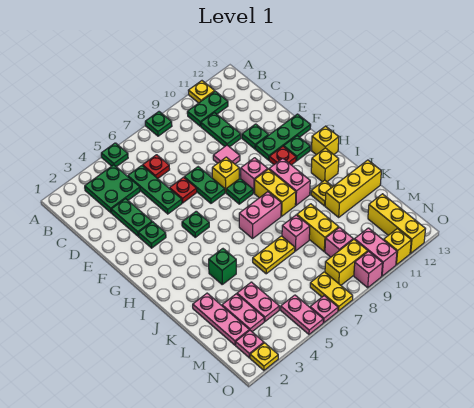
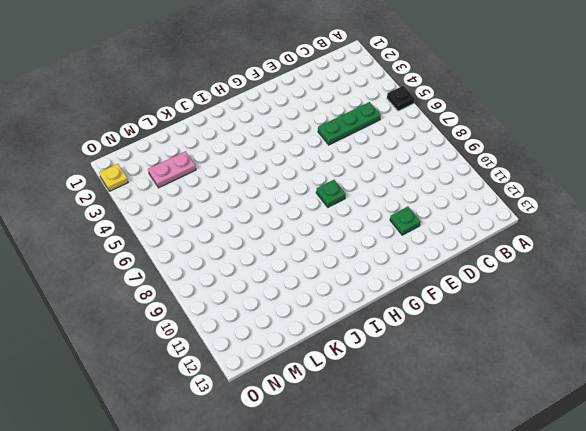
black plate A5 level 1 -> green plate A5 level 1
none -> green plate A8 level 1
none -> yellow plate A11 level 1
none -> green plate B3:C4 level 1
none -> green plate B10:B11 level 1

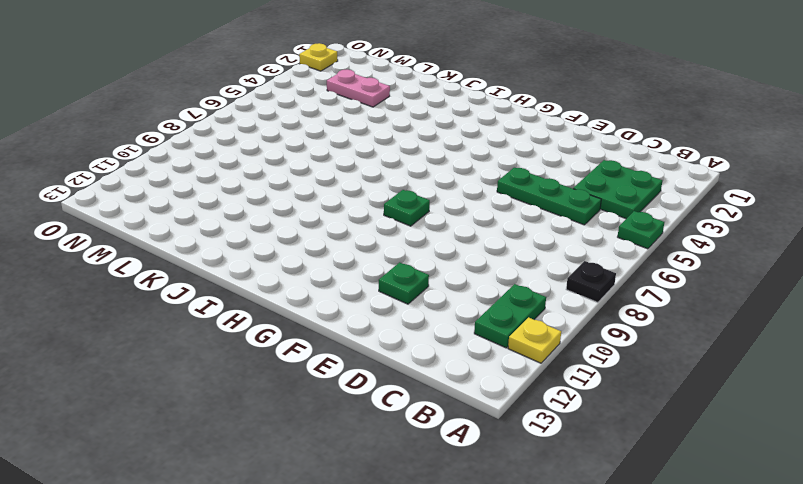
black plate A8 level 1 -> green plate A8 level 1
none -> red plate C6 level 1
none -> green plate C10:D10 level 1
none -> green plate D3:E3 level 1
none -> red plate E6 level 1

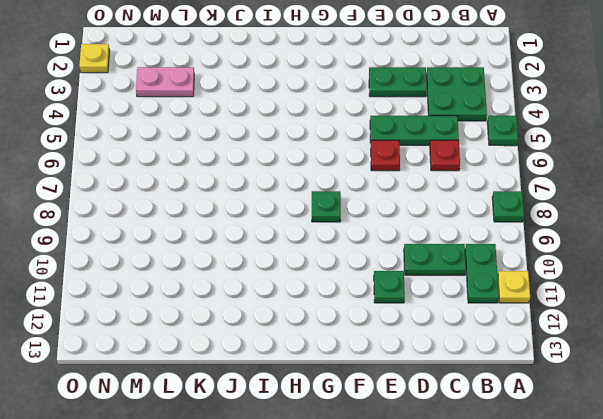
none -> green plate E7:F7 level 1
none -> pink tile E9 level 1
none -> green plate F3 level 1
none -> yellow brick F8 level 1

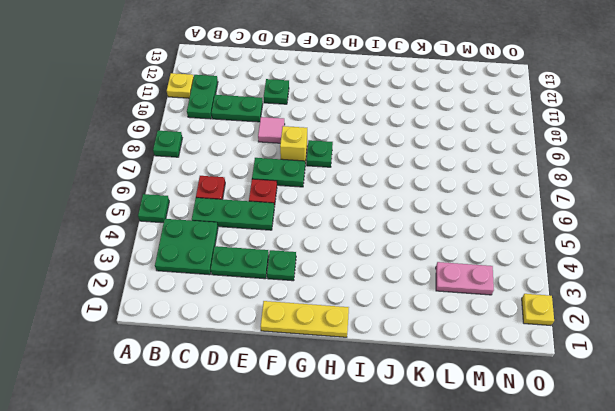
yellow plate F1:H1 level 1 -> none
none -> green plate F11:F13 level 1
none -> green plate G5 level 1
none -> pink brick G9 level 1
none -> red plate G11 level 1

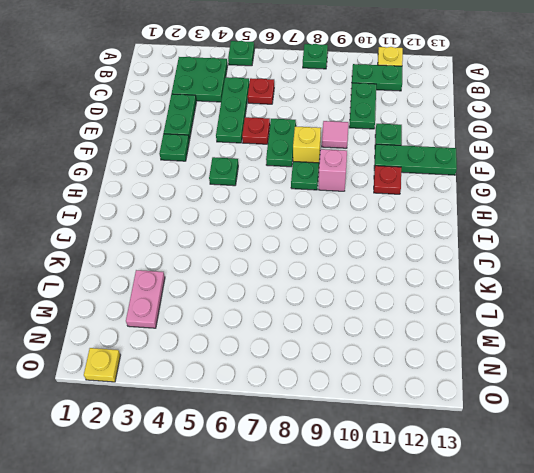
none -> green plate G12 level 1
none -> yellow brick H9:I9 level 1
none -> pink brick H10:I10 level 1
none -> yellow brick H13 level 1

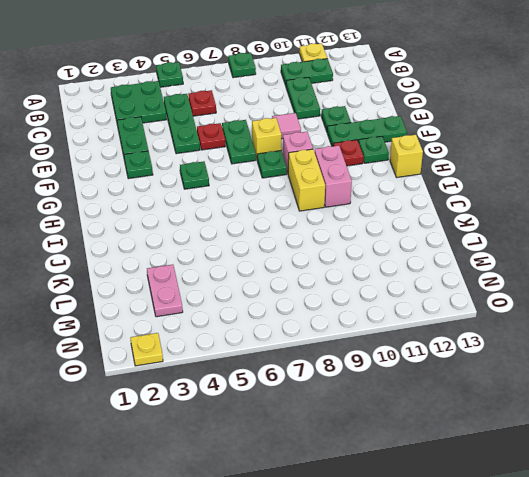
none -> pink brick I7:I8 level 1
none -> yellow brick I12 level 1
none -> green brick J4 level 1
none -> yellow plate J11 level 1

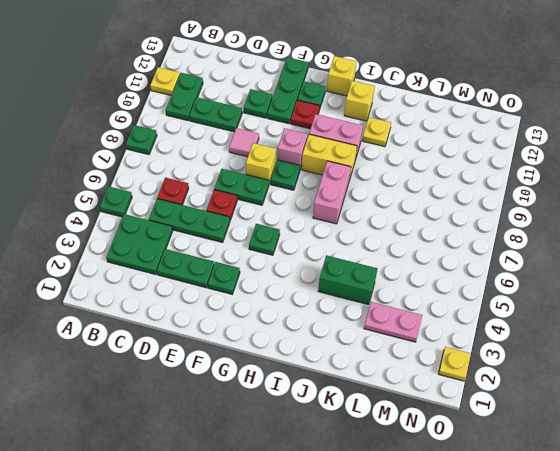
green brick J4:K4 level 1 -> green brick J4 level 1
none -> pink plate K2:M2 level 1
none -> yellow plate K6:K7 level 1
none -> pink brick K8 level 1
none -> yellow brick K9:L9 level 1

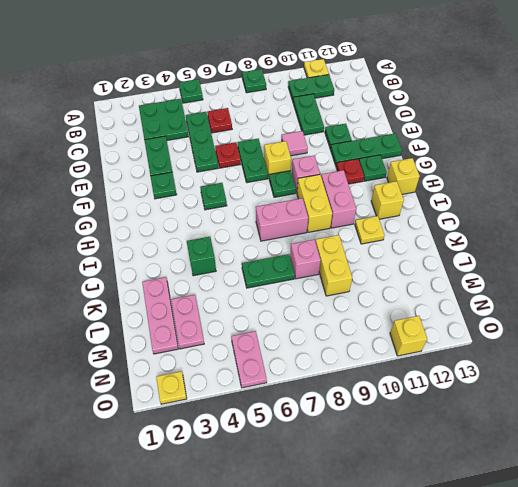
green plate K6:K7 level 1 -> yellow plate K6:K7 level 1
none -> yellow brick K11:K13 level 1
none -> pink plate L4:M4 level 1
none -> pink brick M9 level 1
none -> yellow brick M12:O12 level 1

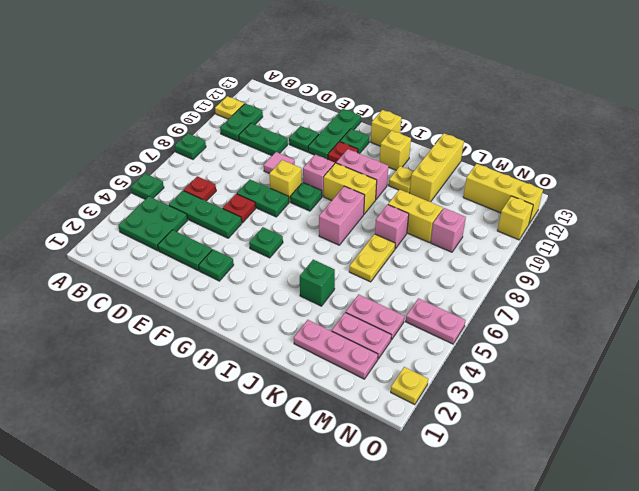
none -> pink plate N2 level 1
none -> yellow plate N7:O7 level 1
none -> yellow brick N8:N9 level 1
none -> pink brick N10:O10 level 1

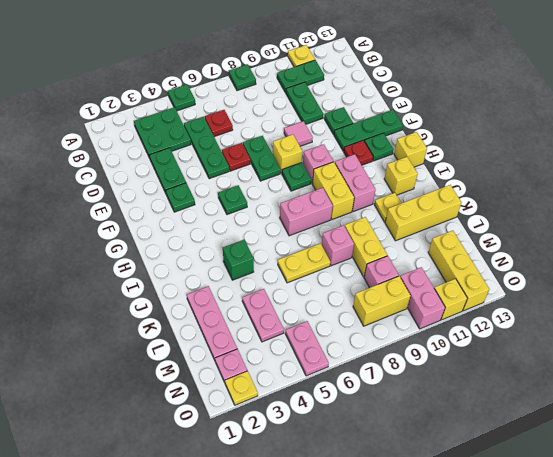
none -> pink plate L3:M3 level 1
none -> yellow plate N7:O7 level 1
none -> pink plate O6 level 1
none -> pink brick O9 level 1

